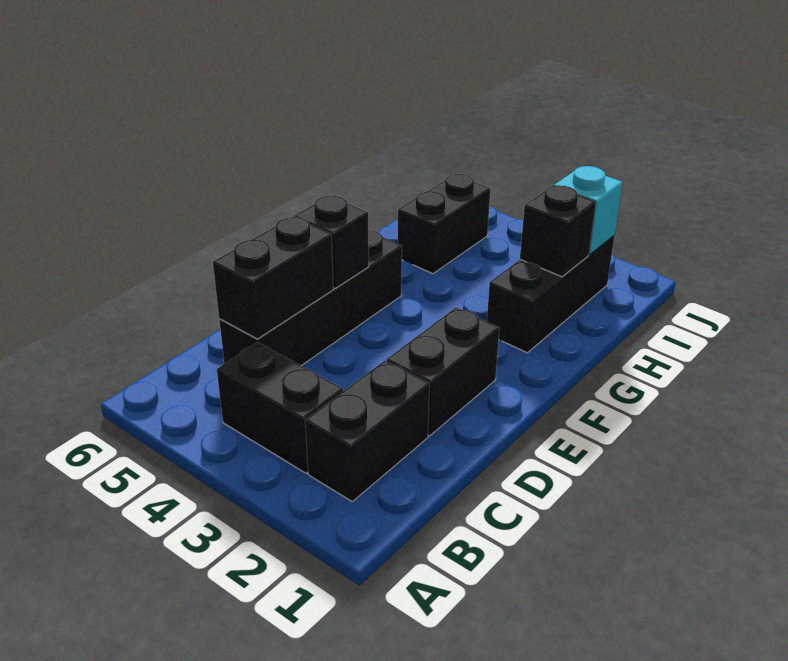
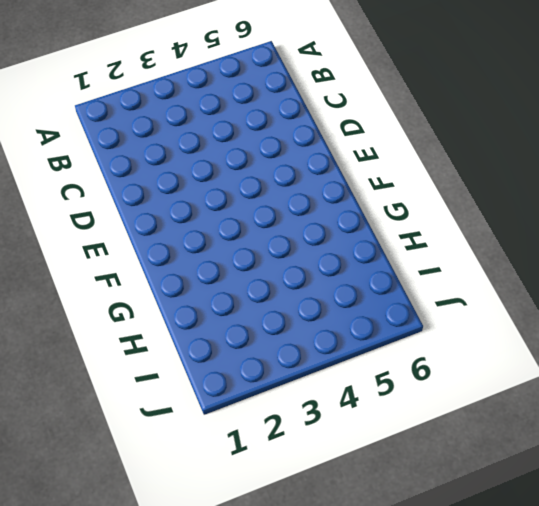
none -> black brick B2:C2 level 1
none -> black brick B3:B4 level 1

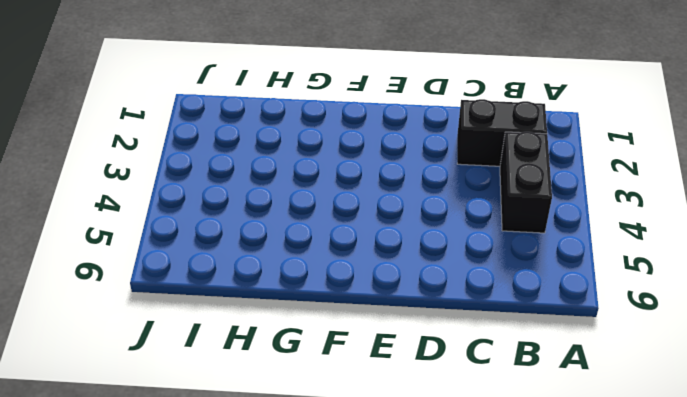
none -> black brick C5:F5 level 1
none -> black brick D2:E2 level 1

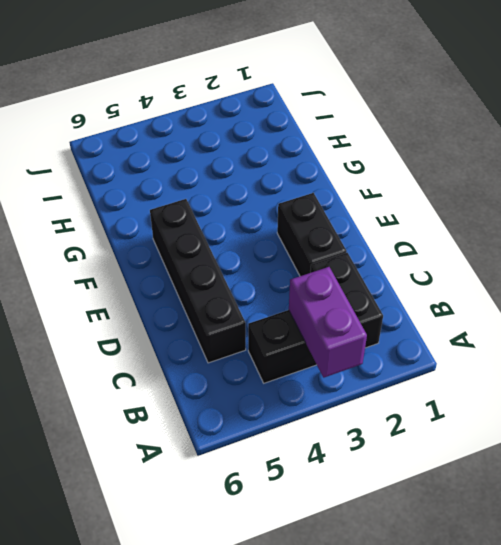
purple brick A3:B3 level 2 -> none
none -> black brick G2:I2 level 1
none -> black brick H5:I5 level 1

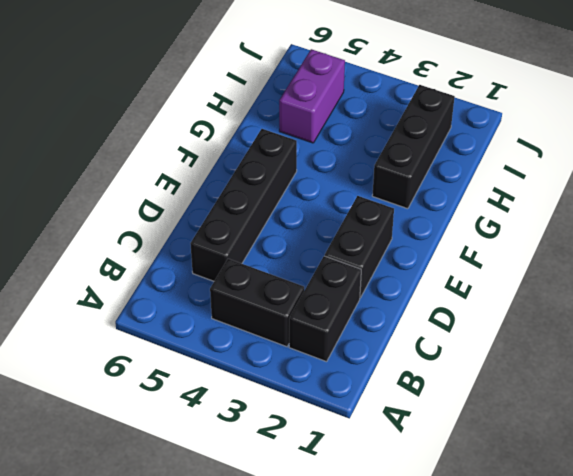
purple brick H5:I5 level 1 -> black brick H5:I5 level 1
none -> black brick C5:D5 level 2
none -> black brick E5 level 2

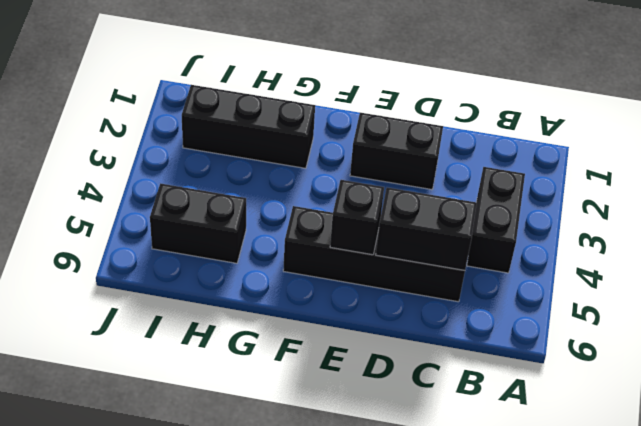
none -> black brick B2:C2 level 1
none -> black brick H2 level 2

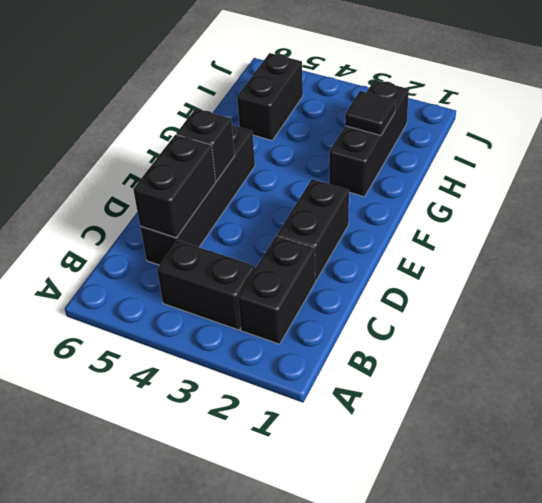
black tile H2 level 2 -> black brick H2 level 2
none -> cyan brick I2 level 2

